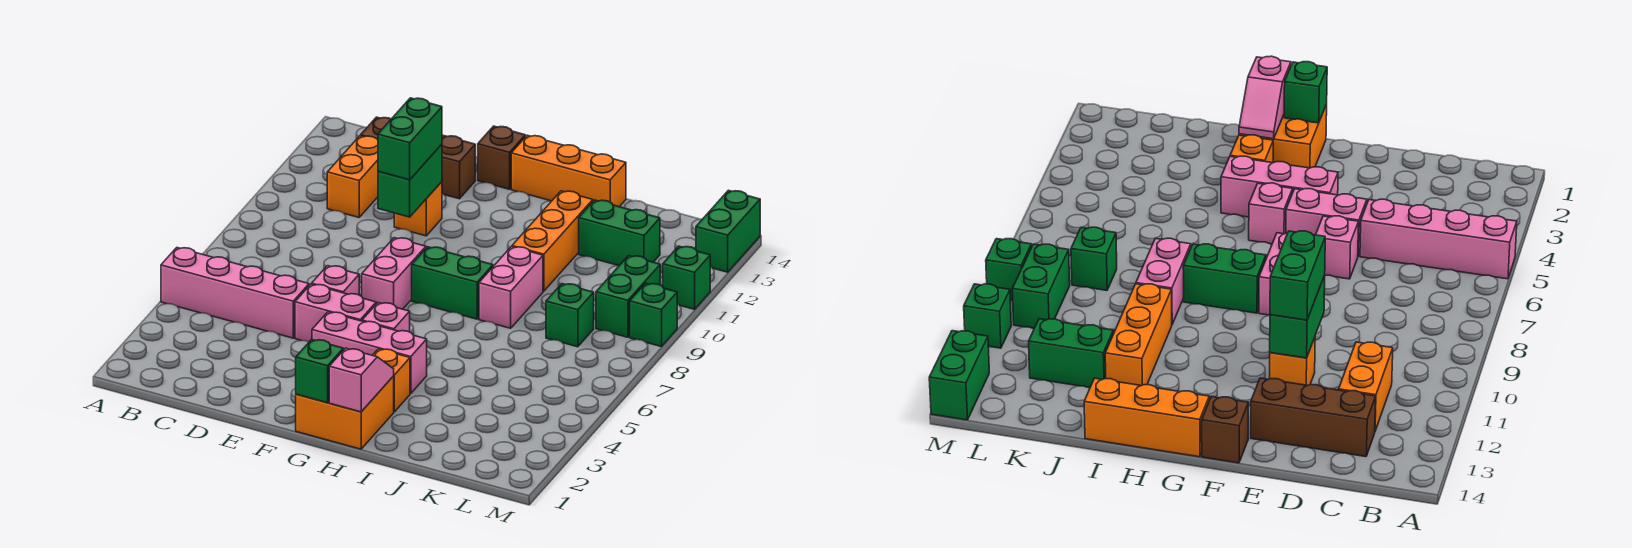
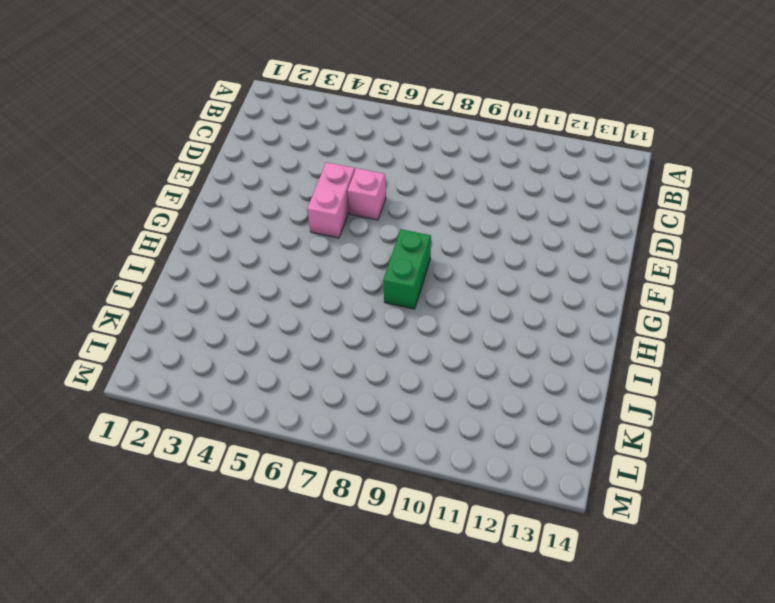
none -> pink brick A5:D5 level 1
none -> orange brick C11:C12 level 1
none -> brown brick C13:E13 level 1

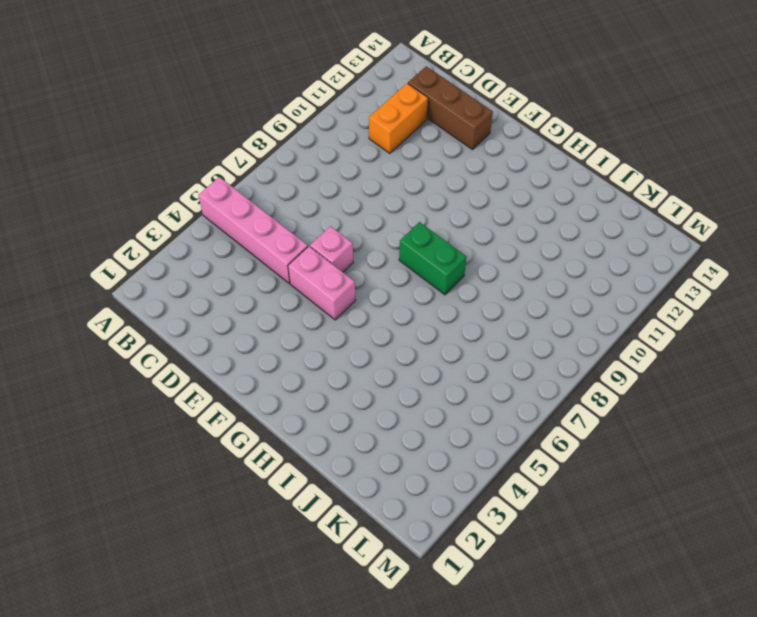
none -> orange brick E11 level 1
none -> pink brick F4:H4 level 1
none -> pink brick F7:F8 level 1

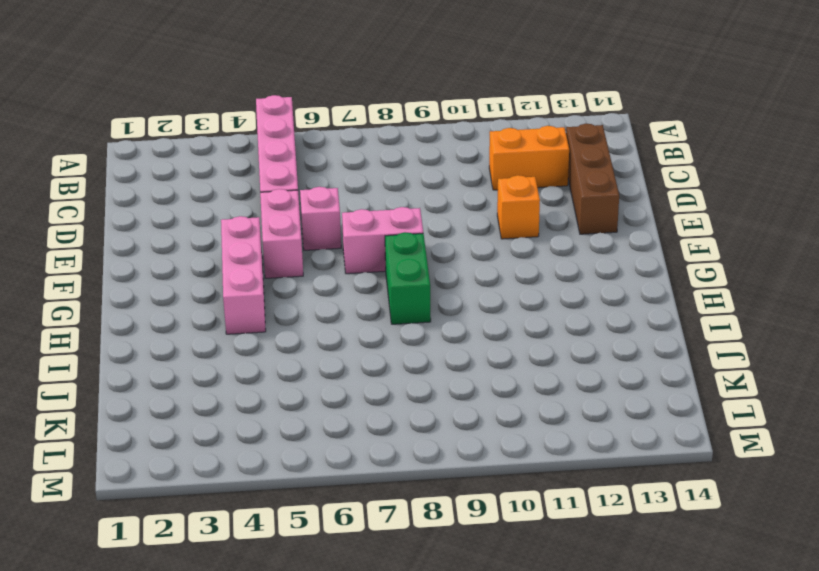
none -> brown brick F14 level 1
none -> orange brick G1:H2 level 1
none -> pink brick G5 level 1

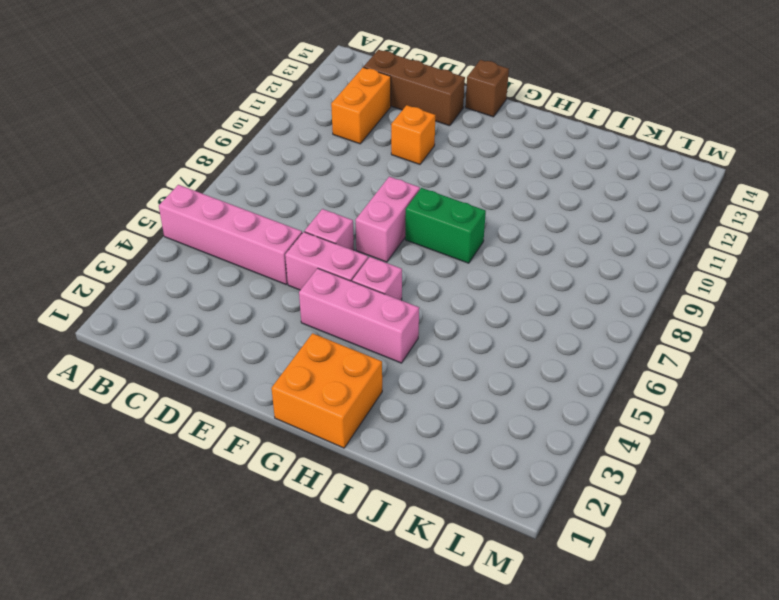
none -> orange brick G14:I14 level 1
none -> orange brick H3 level 1
none -> pink brick I8:I9 level 1

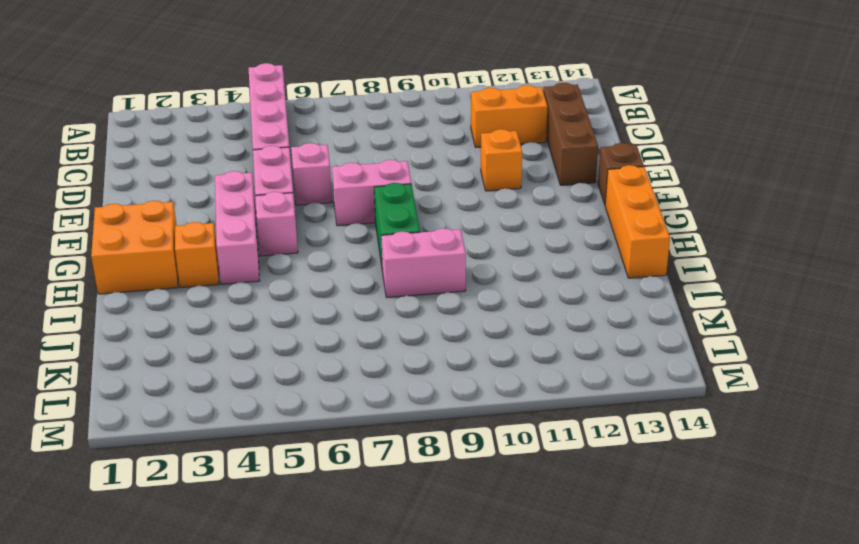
none -> orange brick I10:I12 level 1
none -> green brick J12:K12 level 1
none -> green brick K8 level 1

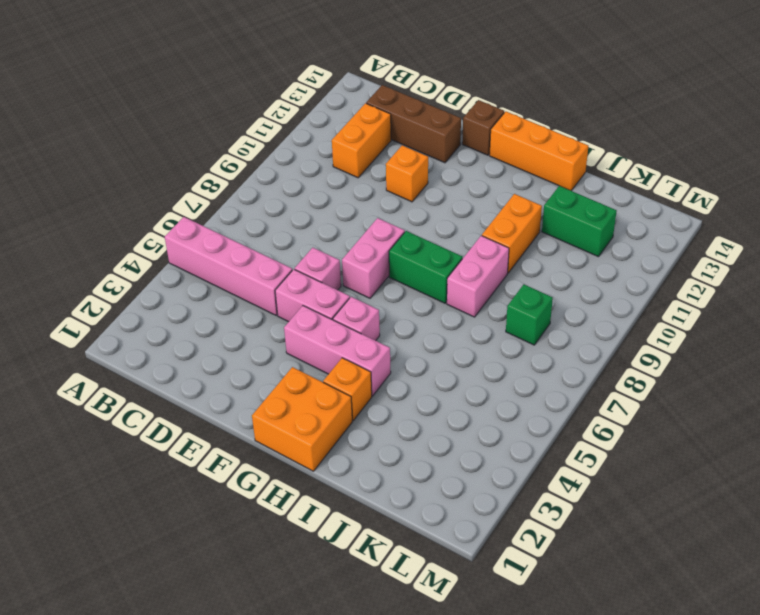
orange brick I10:I11 level 1 -> orange brick I10:I12 level 1
none -> green brick L9:L10 level 1
none -> green brick M9 level 1
none -> green brick M11 level 1

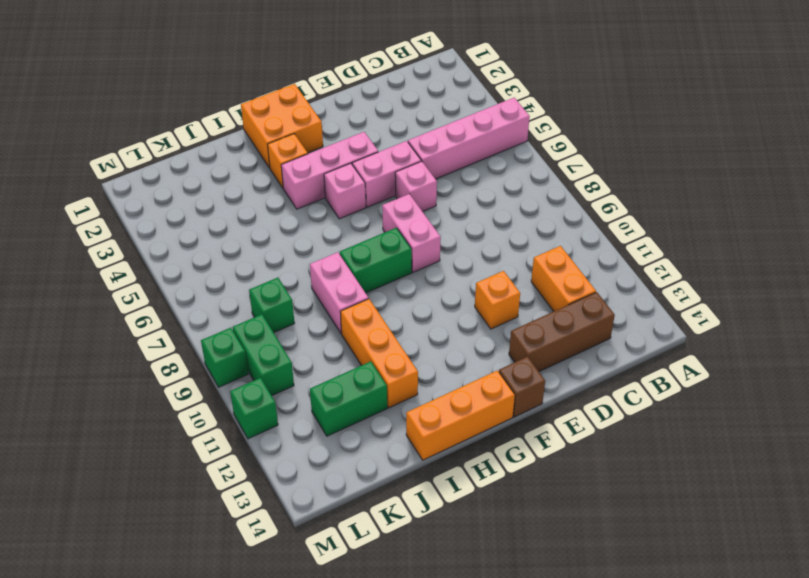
none -> green brick M13:M14 level 1
none -> green brick E10:E11 level 2
none -> green brick G1 level 2

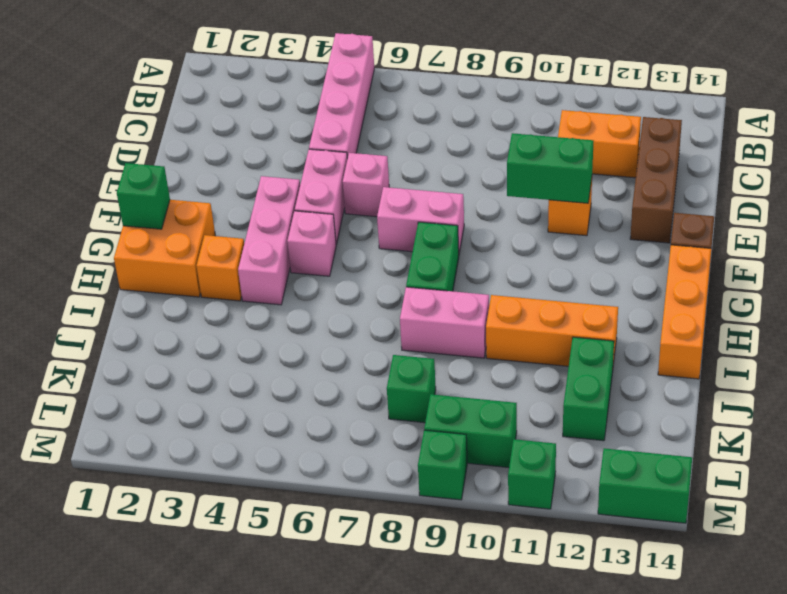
none -> pink slope H1:H2 level 2 top 1
none -> green brick E10:E11 level 3

